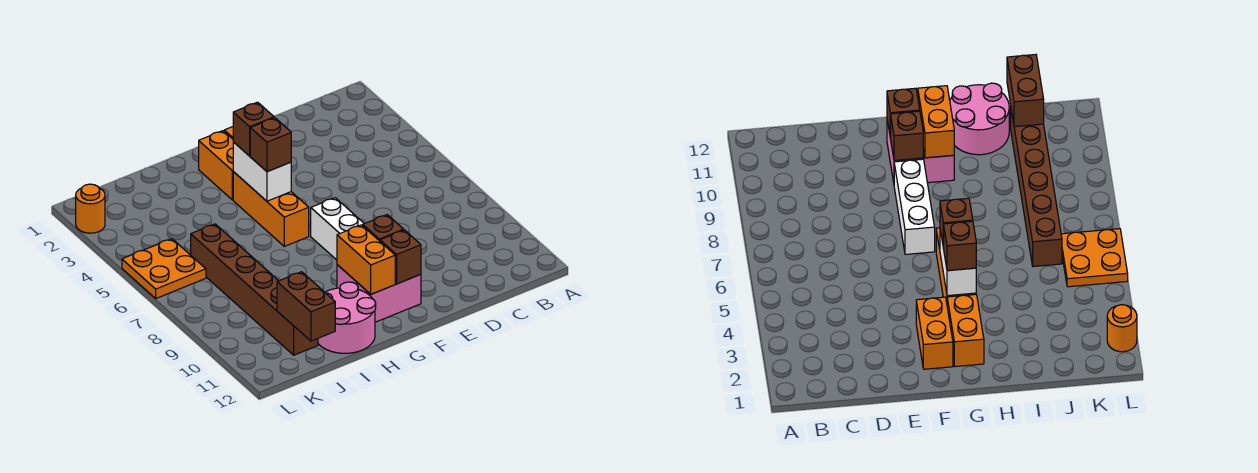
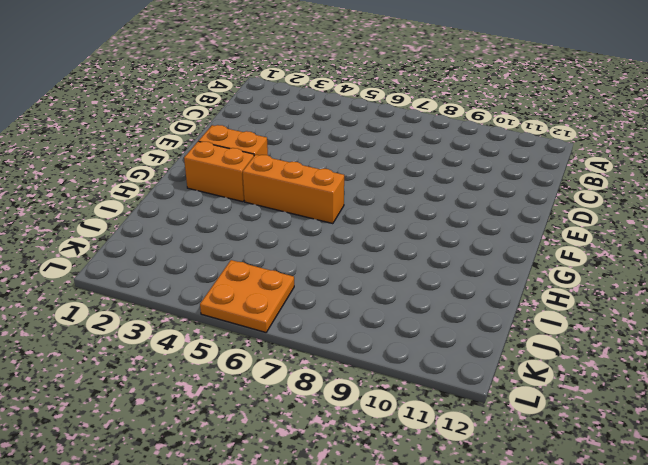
none -> white brick F7:F9 level 1
none -> pink brick F10:G11 level 1
none -> pink round brick H11:I12 level 1

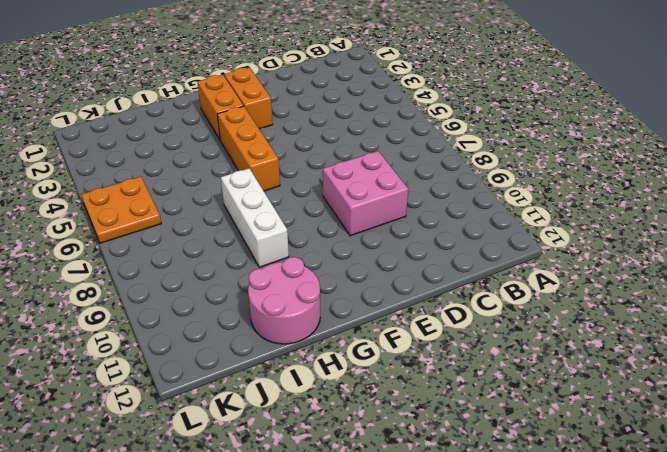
pink brick D8:E9 level 1 -> pink brick F10:G11 level 1
white brick H7:H9 level 1 -> white brick F7:F9 level 1
none -> brown brick J6:J11 level 1
none -> orange round brick L2 level 1
none -> brown brick F10 level 2

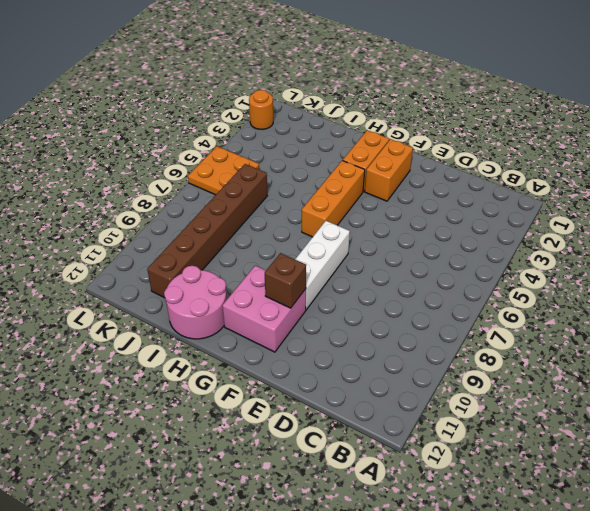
none -> brown brick F11 level 2
none -> white brick G4:G5 level 2
none -> orange brick G10:G11 level 2

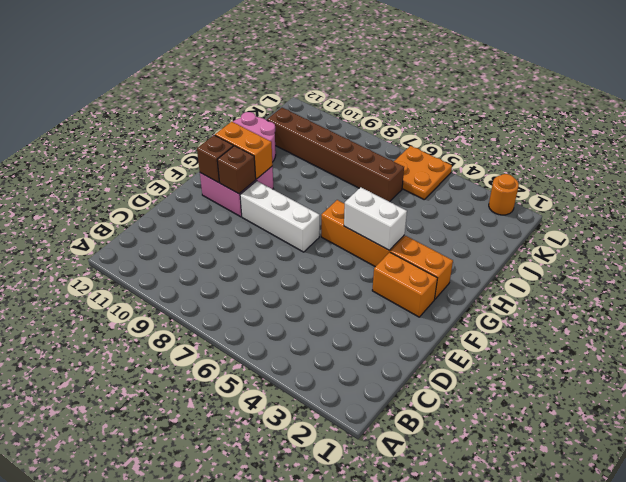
none -> brown brick J11:J12 level 2
none -> brown brick G4 level 3
none -> brown brick G5 level 3

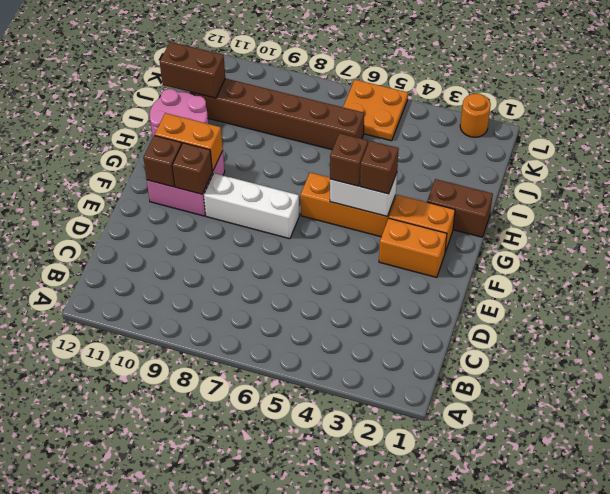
brown brick H1:H2 level 1 -> none

